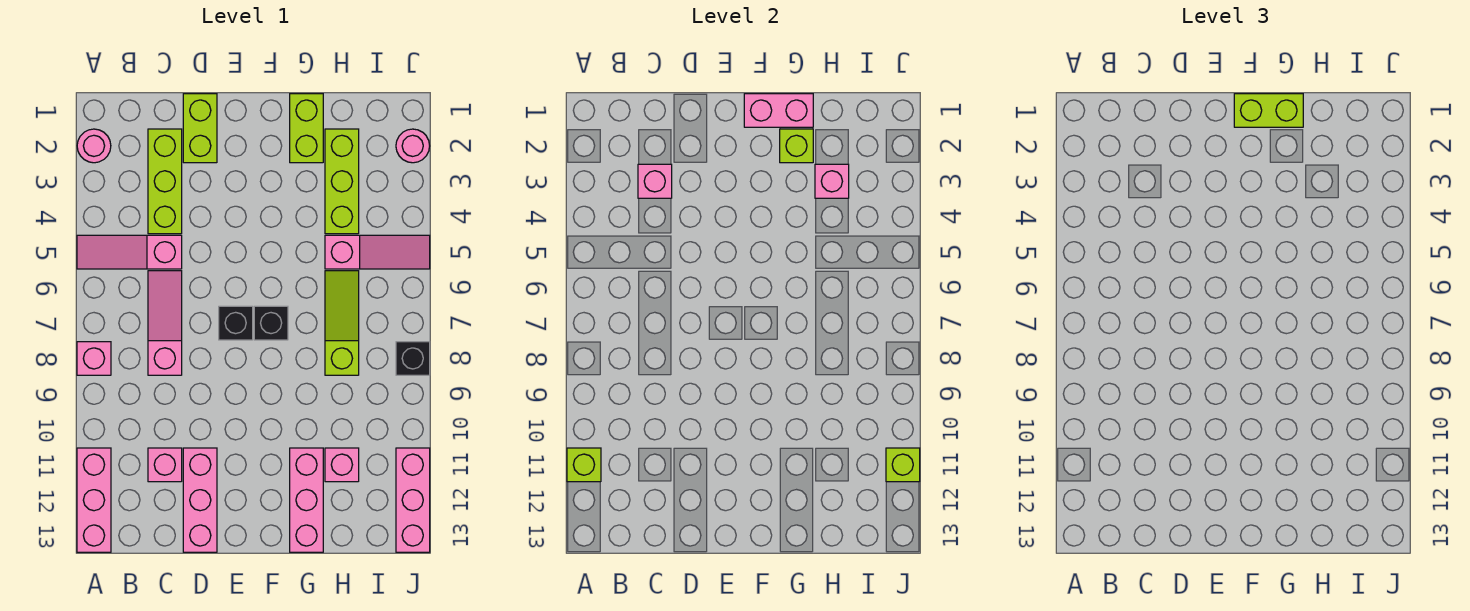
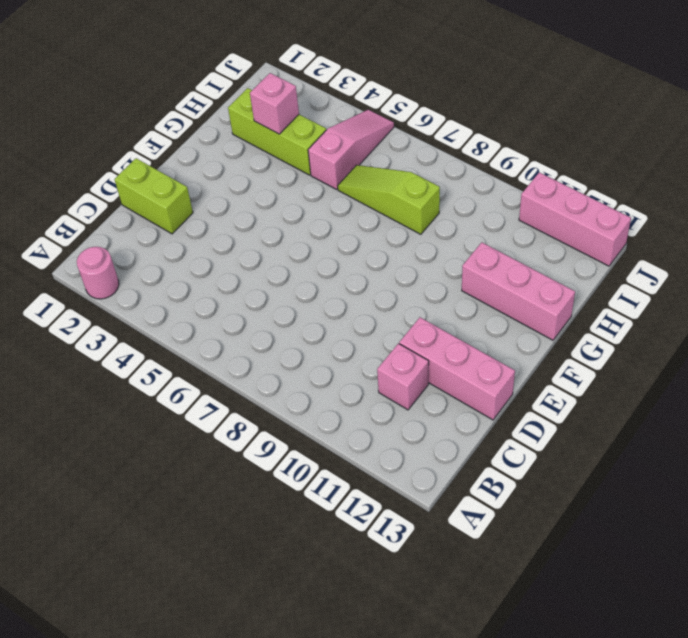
none -> pink slope A5:C5 level 1 top C
none -> pink brick A8 level 1
none -> pink brick A11:A13 level 1

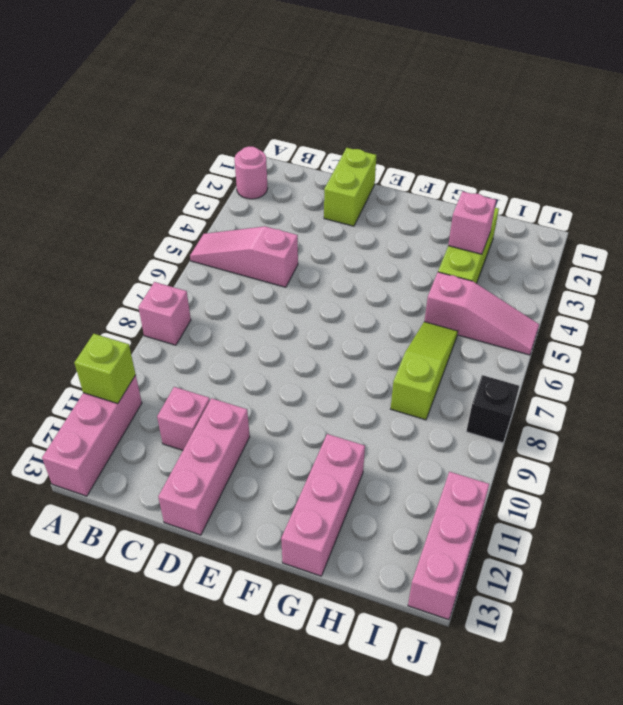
none -> lime brick C2:C4 level 1
none -> pink slope C6:C8 level 1 top 8
none -> black brick E7 level 1

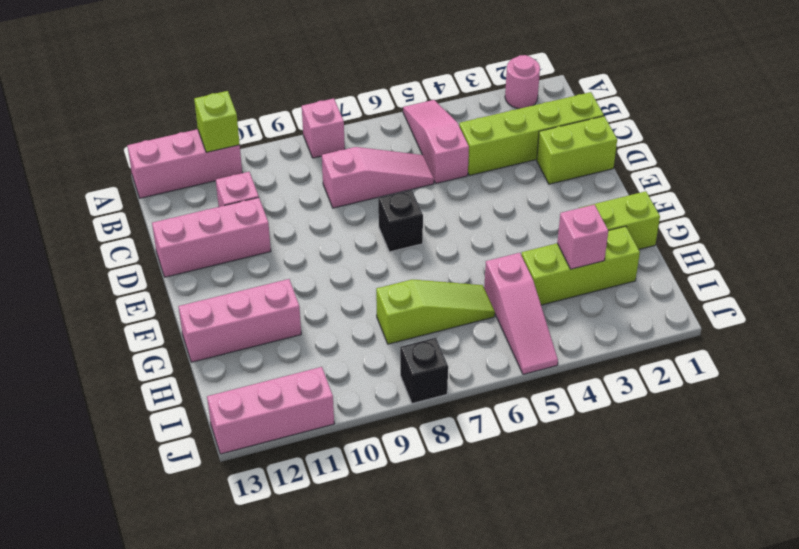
lime brick C1:C4 level 1 -> lime brick C2:C4 level 1
none -> black brick F7 level 1
none -> pink brick H11 level 1
none -> pink round brick J2 level 1

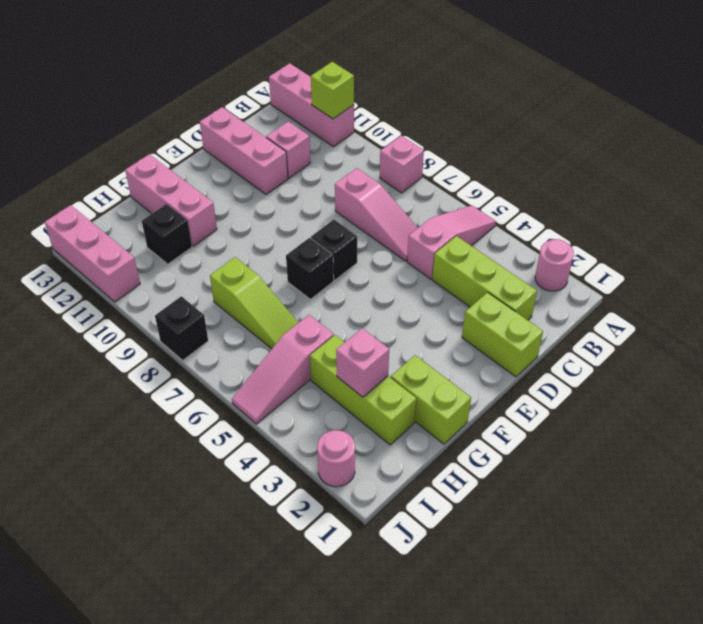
black brick H11 level 1 -> pink brick H11 level 1
none -> pink brick C3 level 2
none -> pink brick F1:G1 level 2
none -> lime brick G2 level 2

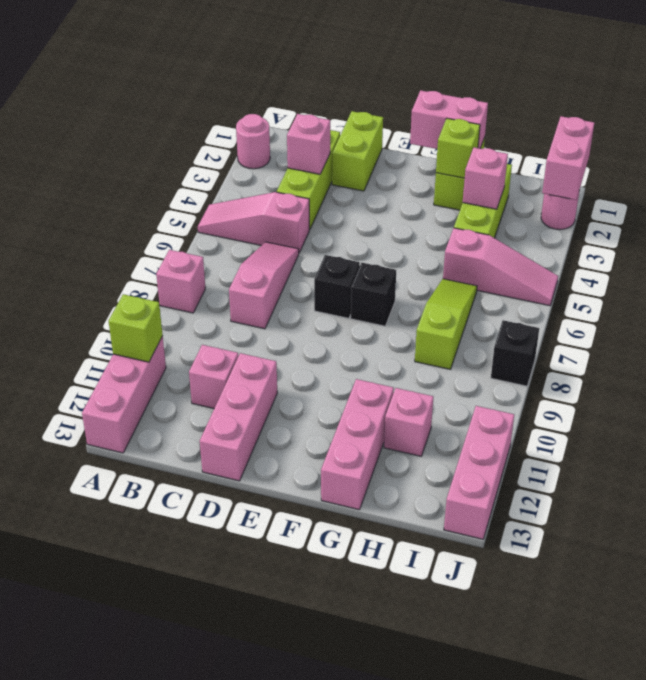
pink brick J1:J2 level 2 -> none
none -> lime brick J11 level 2
none -> lime brick F1:G1 level 3

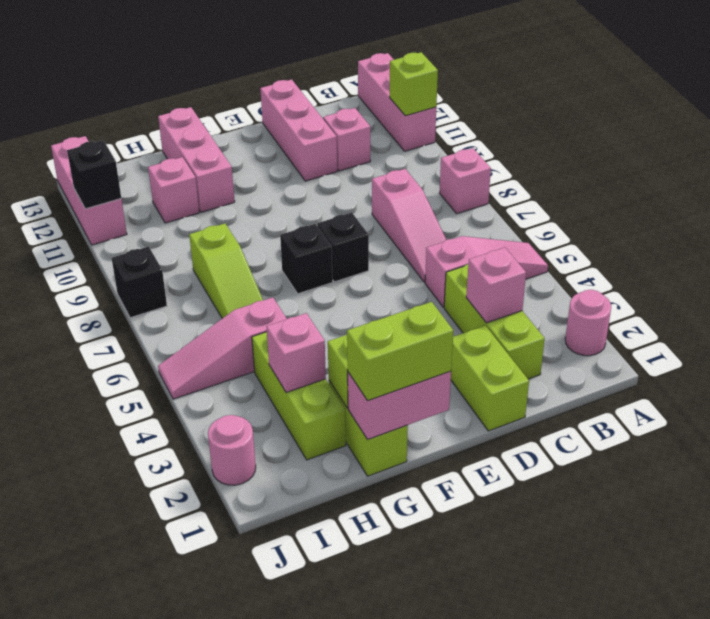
black brick J11 level 2 -> lime brick J11 level 2

